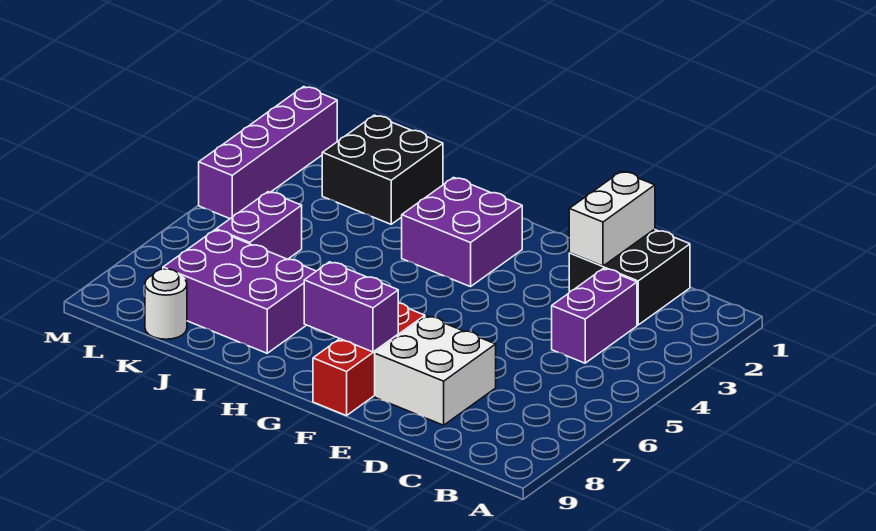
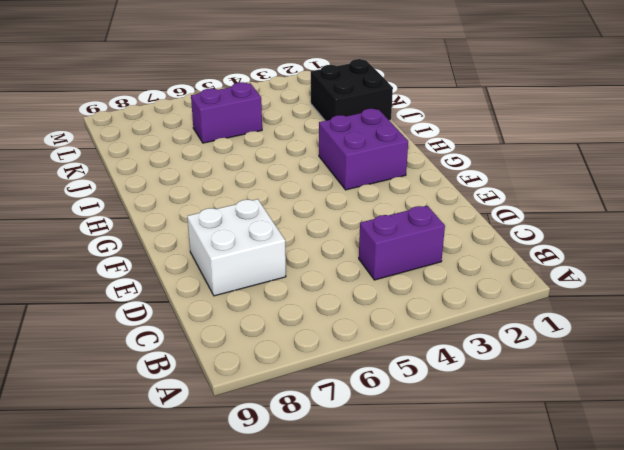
none -> black brick C1:D2 level 1
none -> red brick F7:F9 level 1
none -> purple brick I7:K8 level 1

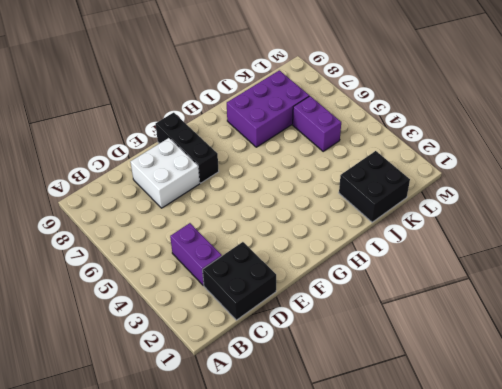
black brick F7:F9 level 1 -> red brick F7:F9 level 1
none -> purple brick G2:H3 level 1
none -> white round brick K9 level 1
none -> purple brick M1:M4 level 1

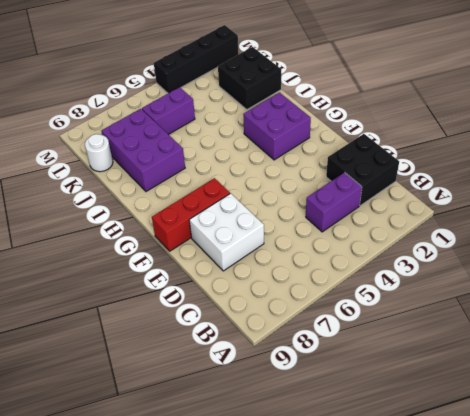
black brick M1:M4 level 1 -> purple brick M1:M4 level 1
none -> white brick D1:D2 level 2
none -> purple brick F8:G8 level 2

